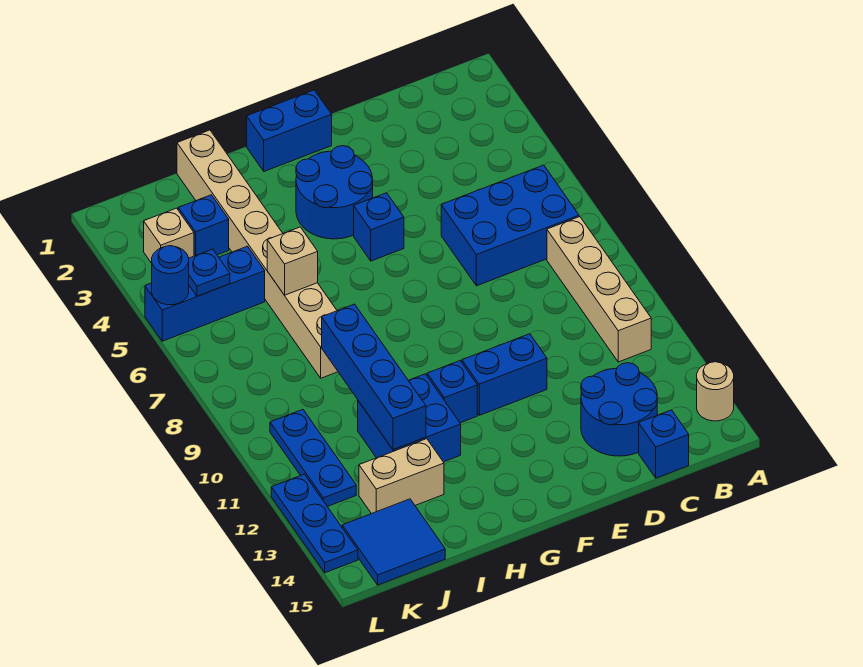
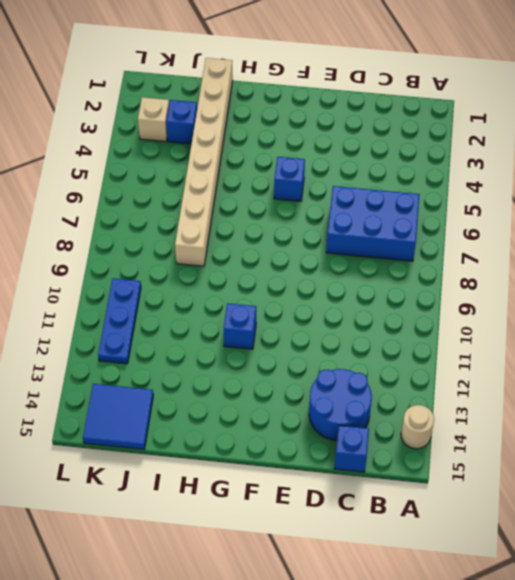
none -> tan brick B8:B11 level 1
none -> blue brick E11:F11 level 1
none -> blue brick F1:G1 level 1

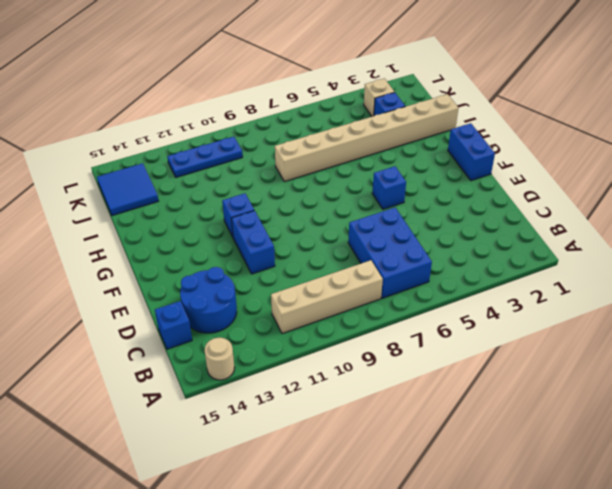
none -> blue round brick F3:G4 level 1
none -> blue brick H11:I12 level 1
none -> tan brick I13:J13 level 1

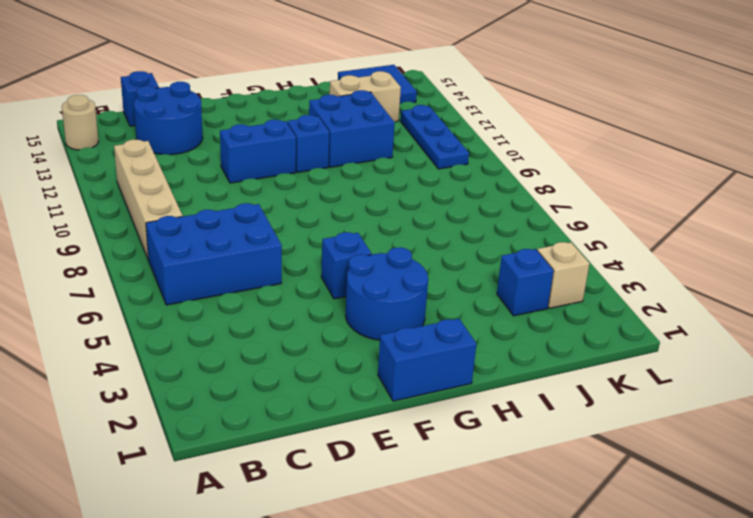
none -> tan brick I1:I8 level 1
none -> blue brick J5:L5 level 1
none -> blue plate L12:L14 level 1

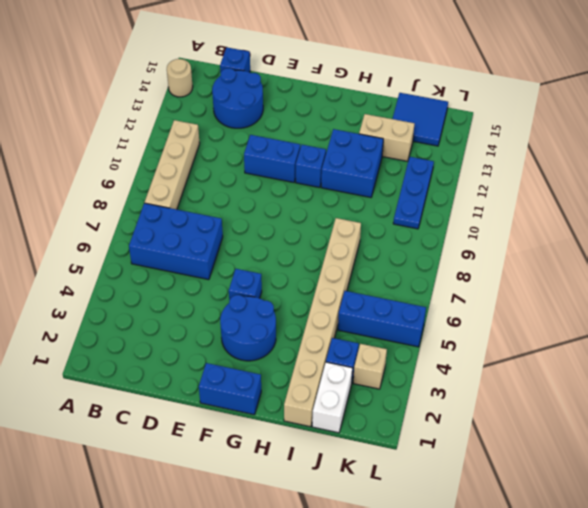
white brick J1:J2 level 1 -> none
none -> blue plate L12:L14 level 1
none -> tan brick I6 level 2
none -> blue brick I9:I12 level 2

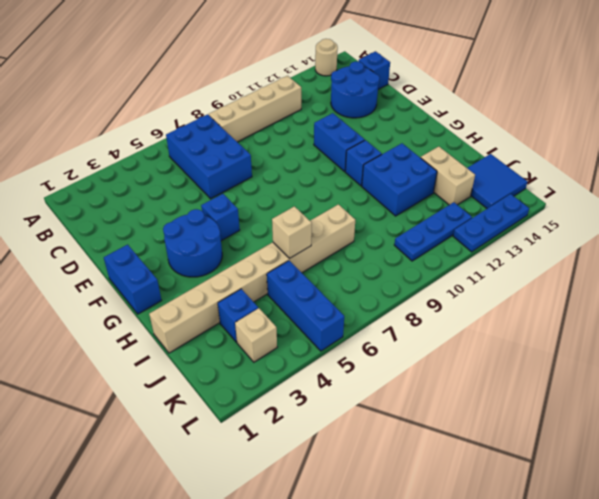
none -> blue brick I9:I12 level 2
none -> blue plate K5 level 2
none -> blue round brick L5 level 2

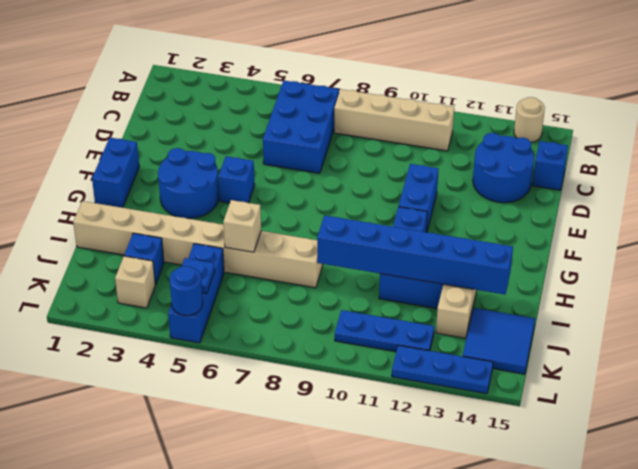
blue brick I9:I14 level 2 -> blue brick I9:I12 level 2

